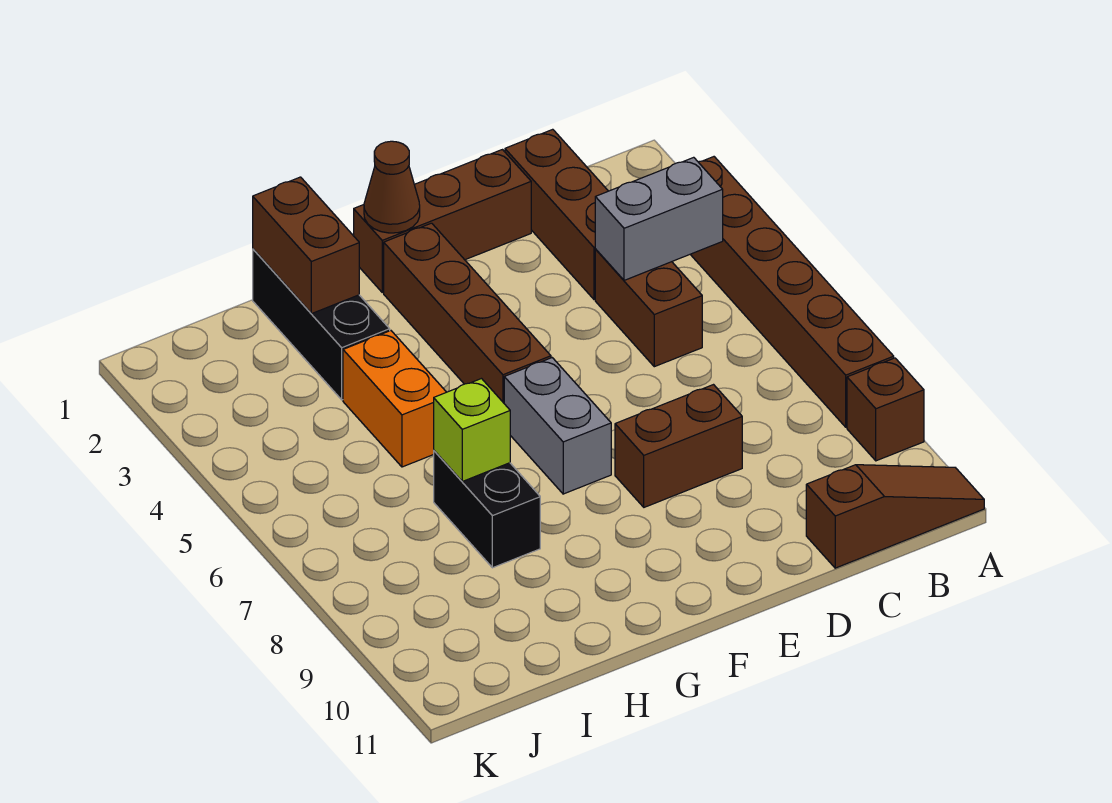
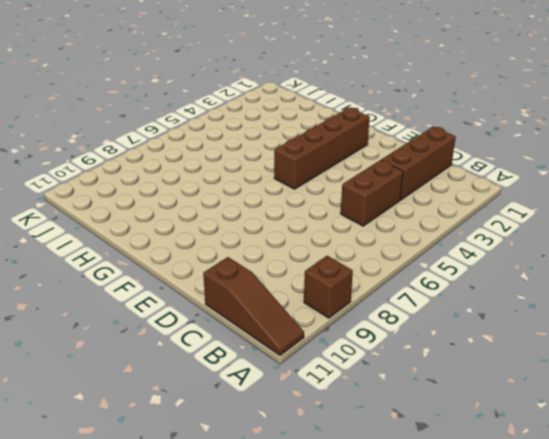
none -> brown brick A3:A8 level 1
none -> brown brick D1:F1 level 1
none -> brown brick D8:E8 level 1

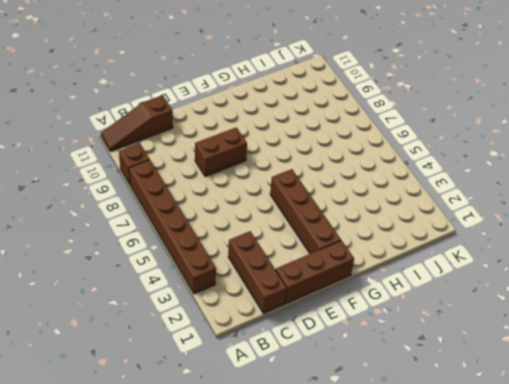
none -> brown brick C4:C5 level 1
none -> grey brick F6:F7 level 1
none -> black brick H1:H3 level 1

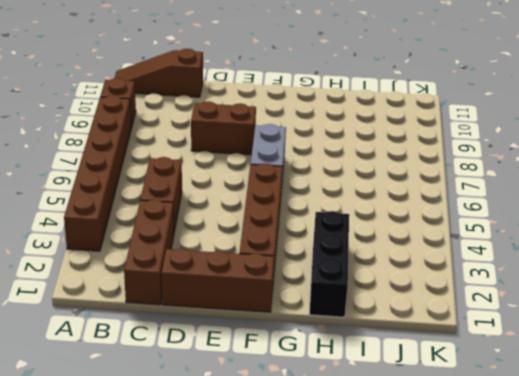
none -> orange brick H4:H5 level 1
none -> black brick H7:H8 level 1
none -> grey brick B4:C4 level 2

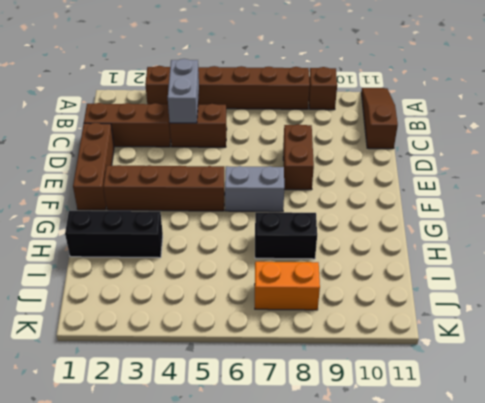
orange brick J7:J8 level 1 -> orange brick H4:H5 level 1
none -> brown cone F1 level 2
none -> brown brick H1:H2 level 2
none -> lime brick H7 level 2

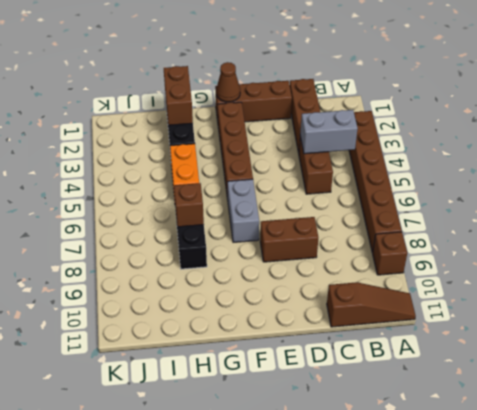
brown brick H7 level 2 -> lime brick H7 level 2

